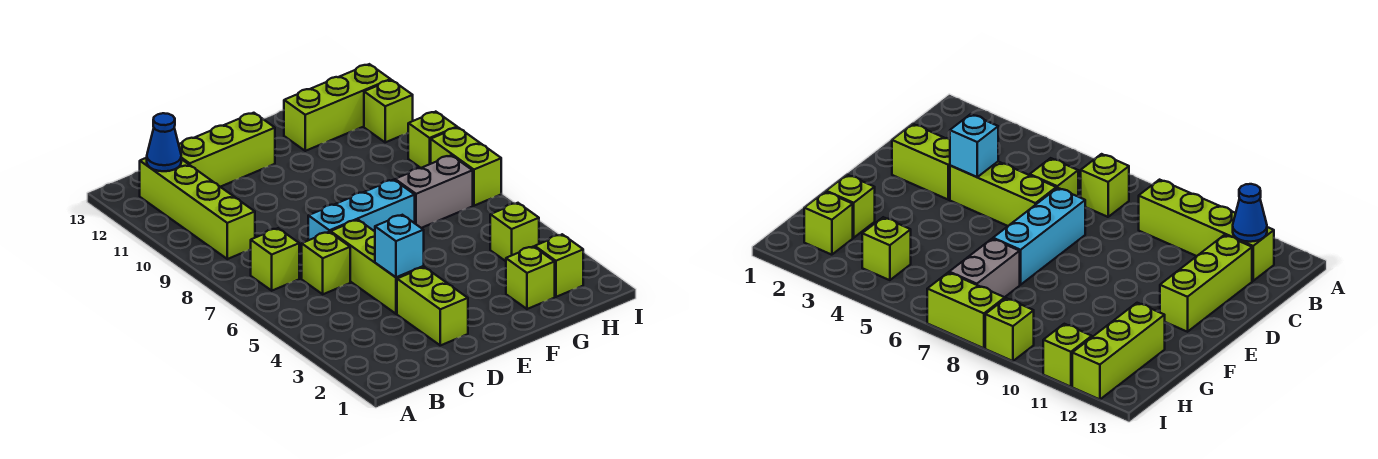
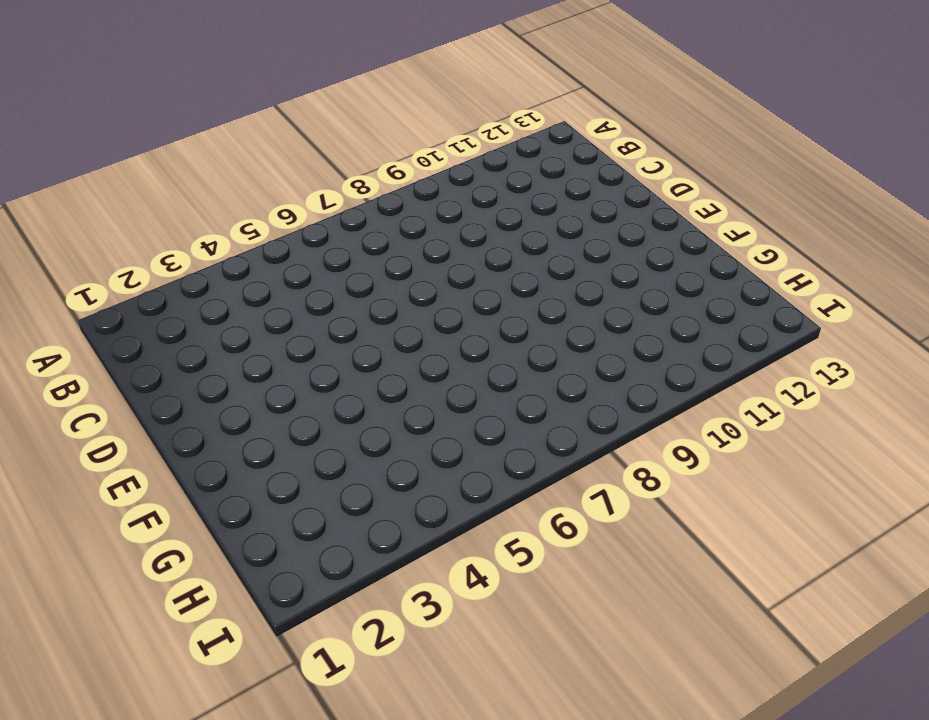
none -> lime brick B7 level 1
none -> lime brick B9:B12 level 1
none -> lime brick C6 level 1

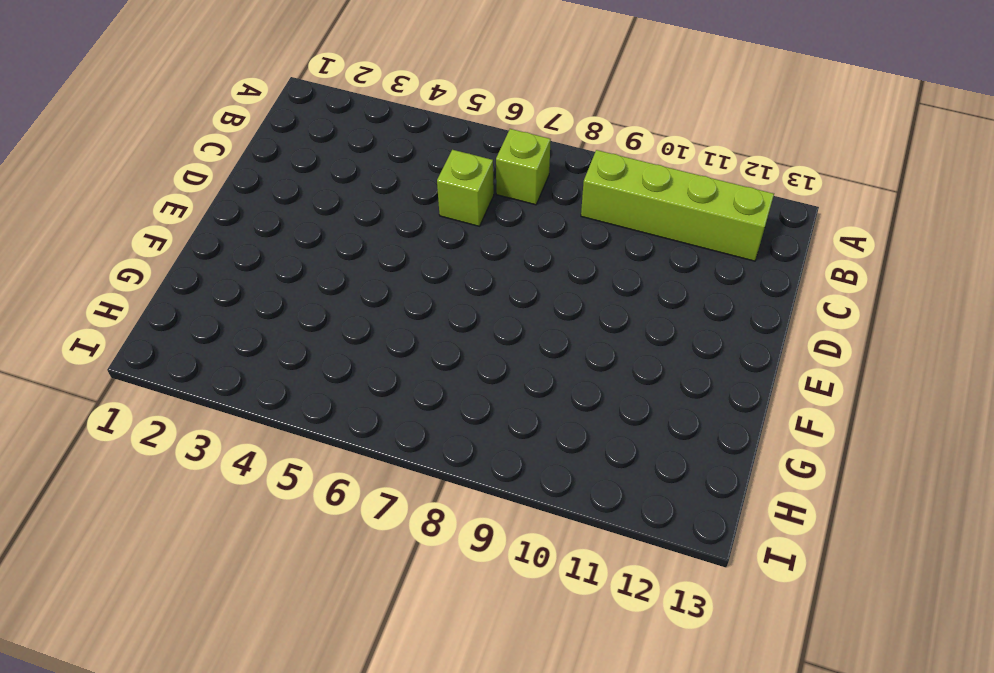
none -> lime brick C12:E12 level 1
none -> lime brick D2:D3 level 1
none -> lime brick D4:D6 level 1

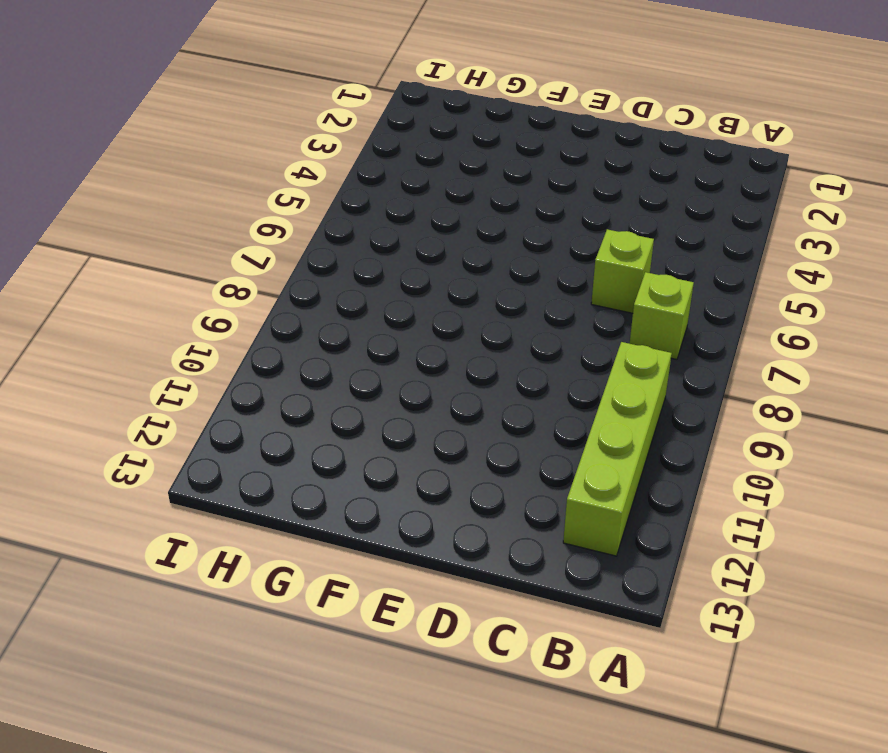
none -> lime brick C12:E12 level 1
none -> lime brick D2:D3 level 1
none -> lime brick D4:D6 level 1

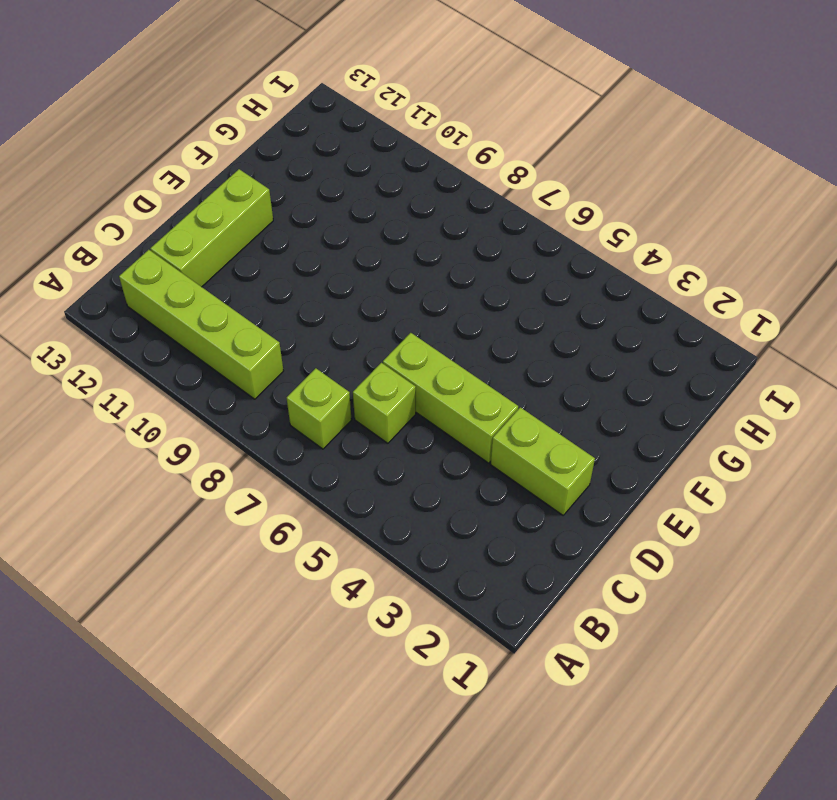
none -> cyan brick D7:F7 level 1
none -> lime brick G2 level 1
none -> grey brick G7:H7 level 1

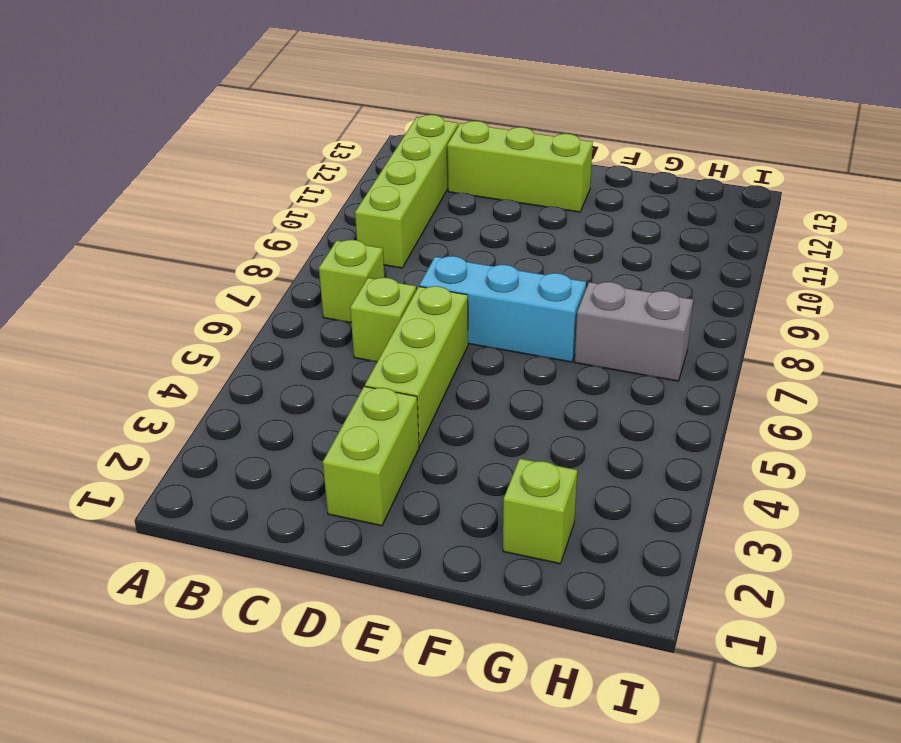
none -> lime brick G12:I12 level 1
none -> lime brick H2 level 1
none -> lime brick H4 level 1

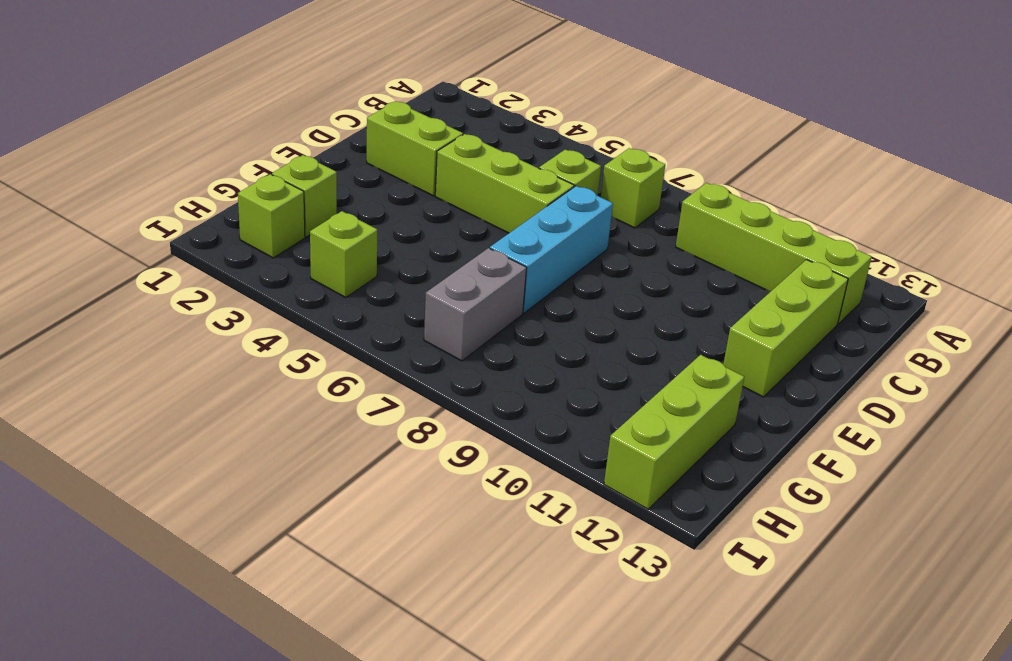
none -> lime brick I7:I8 level 1
none -> lime brick I9 level 1
none -> lime brick I11 level 1

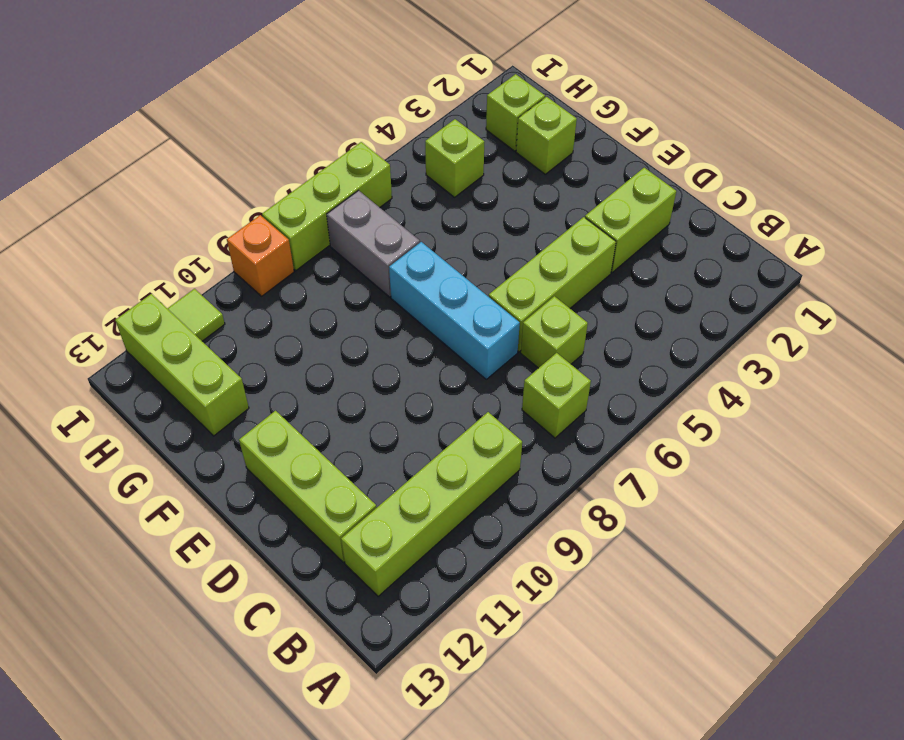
lime brick I6:I8 level 1 -> lime brick I7:I8 level 1
orange brick I9 level 1 -> lime brick I9 level 1
lime tile I11 level 1 -> lime brick I11 level 1
none -> blue cone B12 level 2
none -> cyan brick D4 level 2

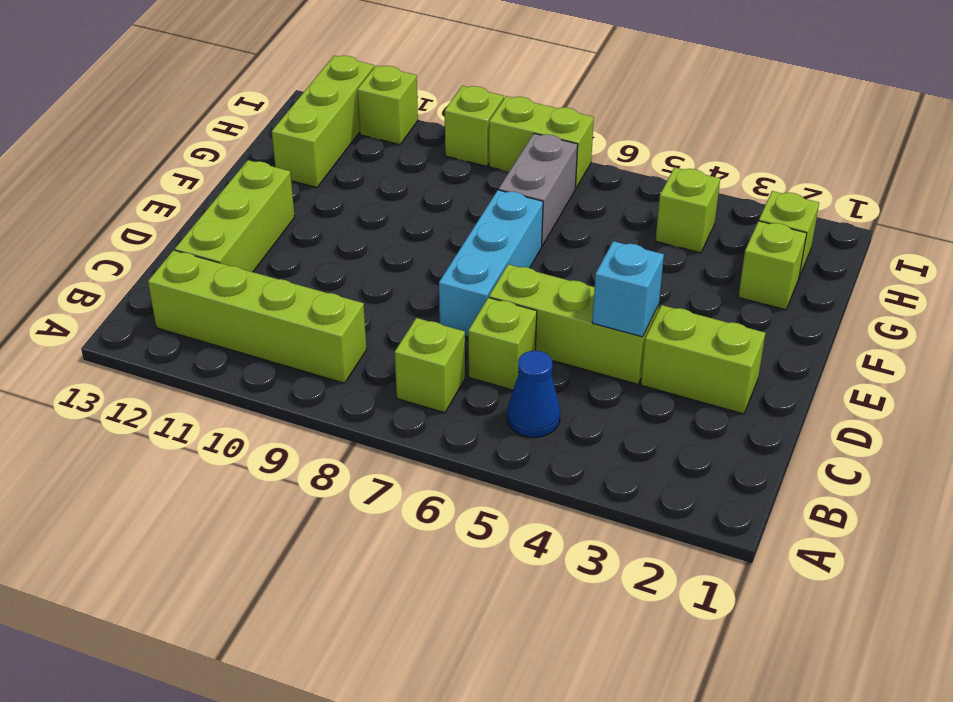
blue cone B5 level 1 -> blue cone B12 level 2

